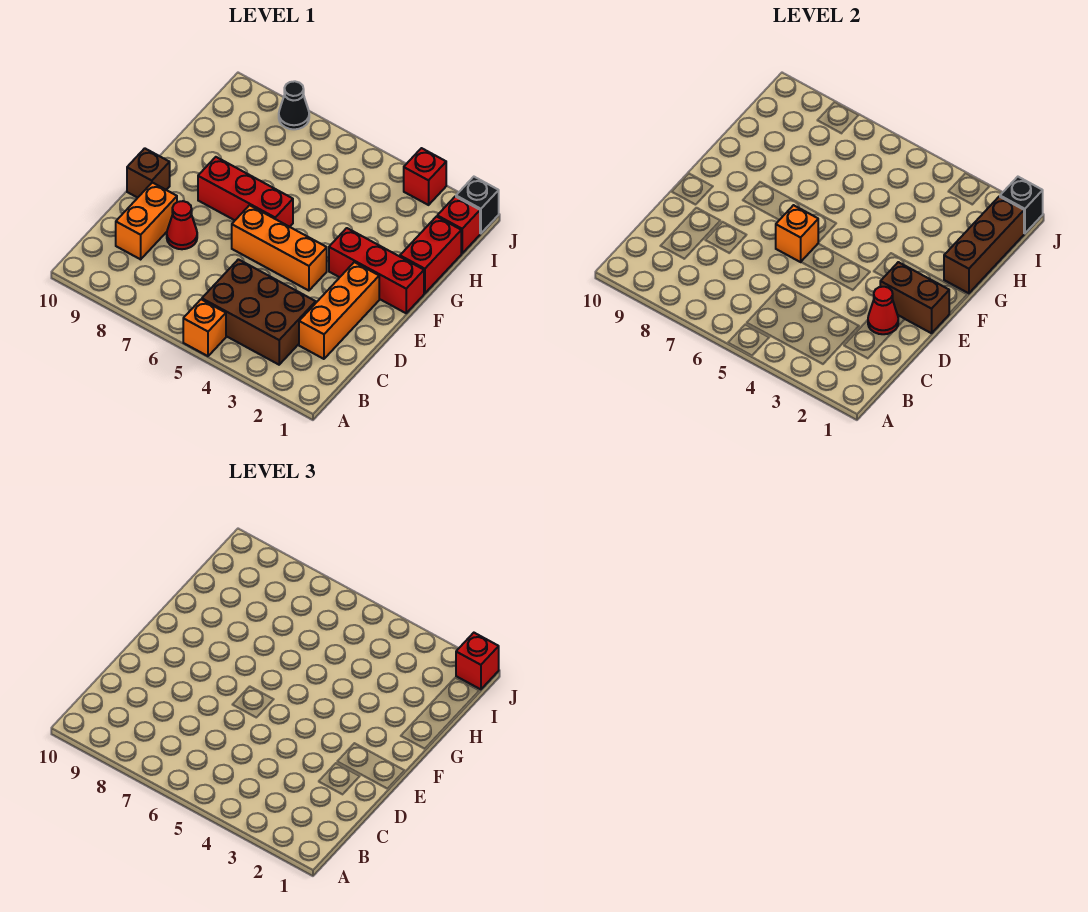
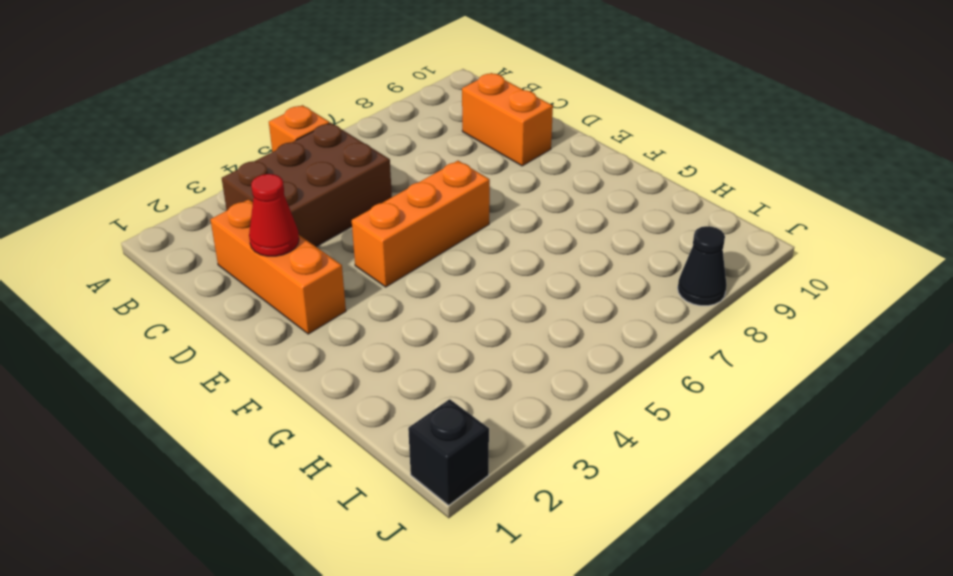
none -> red cone D8 level 1
none -> brown brick E10 level 1
none -> red brick F1:F3 level 1

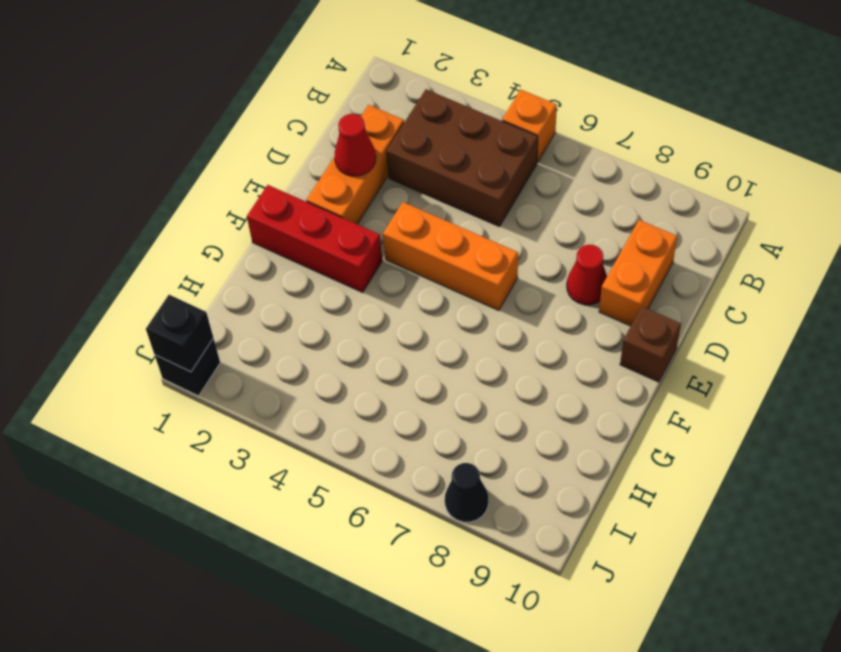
none -> red brick F6:F8 level 1
none -> red brick G1:H1 level 1
none -> red brick I1 level 1

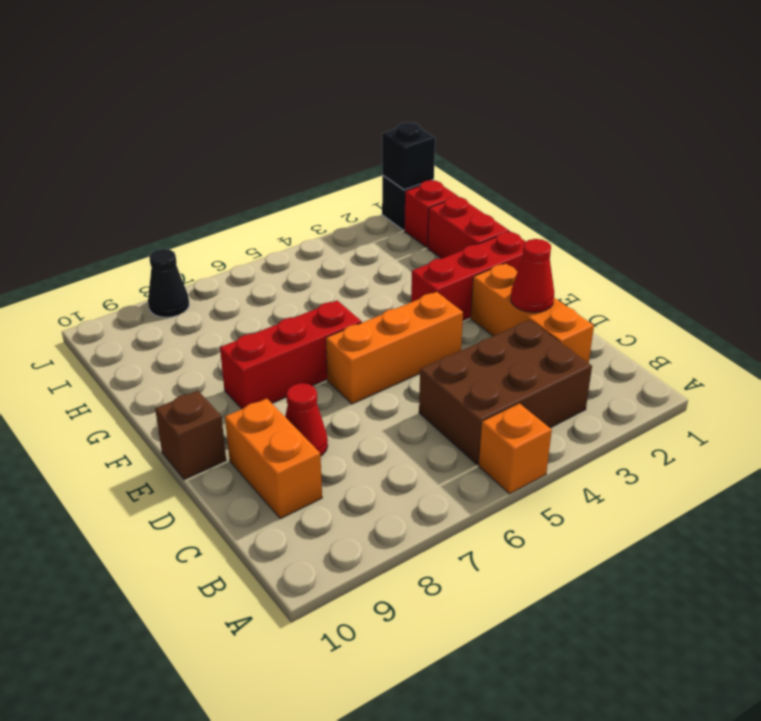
none -> red brick J3 level 1
none -> brown brick E1:E2 level 2
none -> orange brick E6 level 2

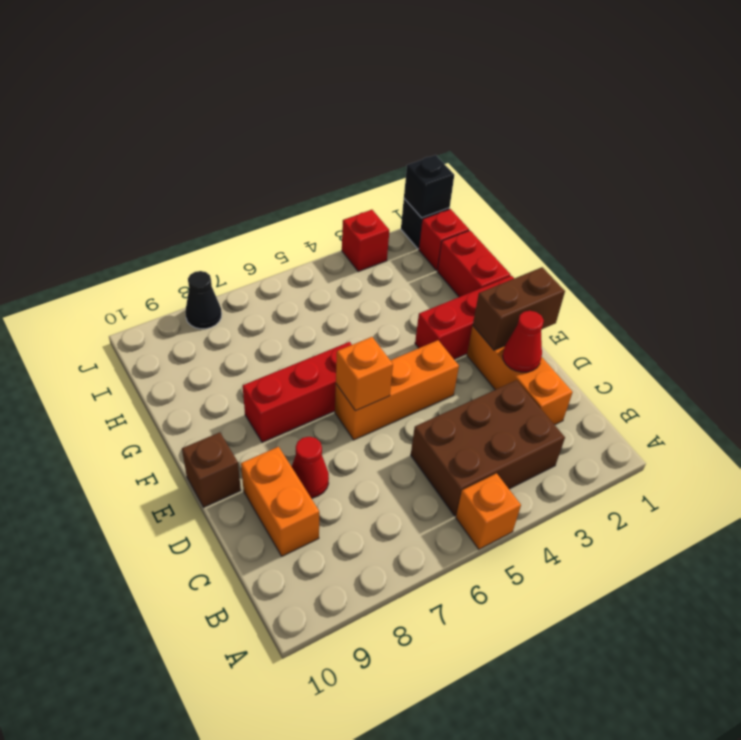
none -> brown brick G1:I1 level 2
none -> red brick J1 level 3

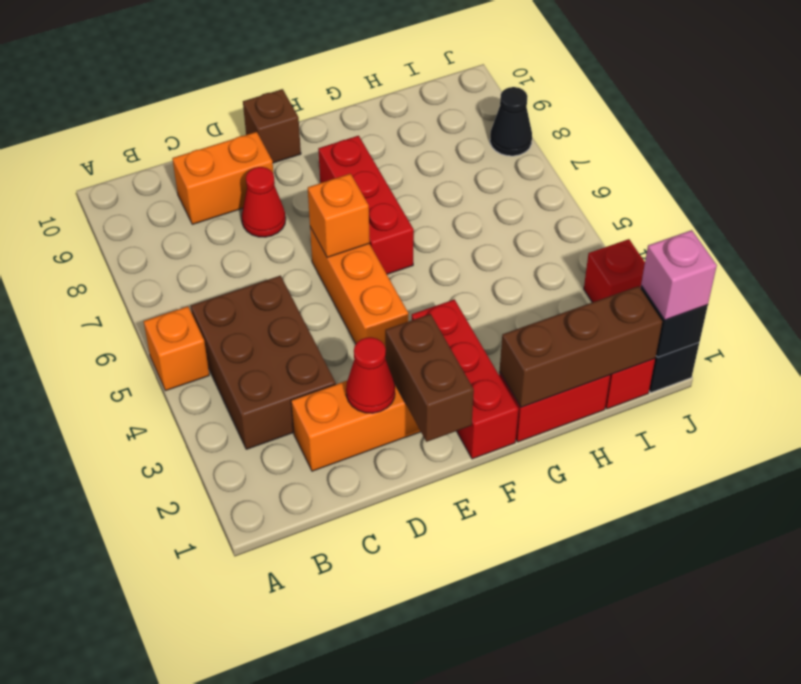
pink brick J1 level 3 -> red brick J1 level 3

